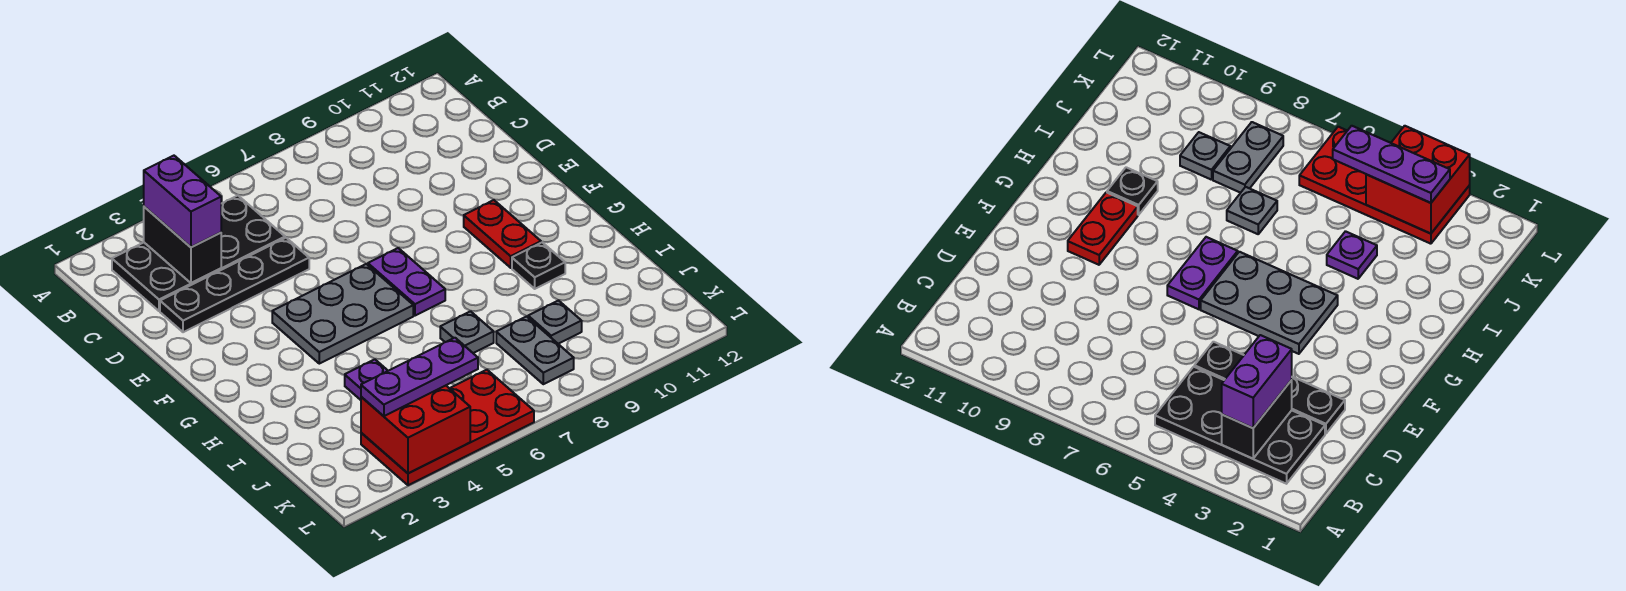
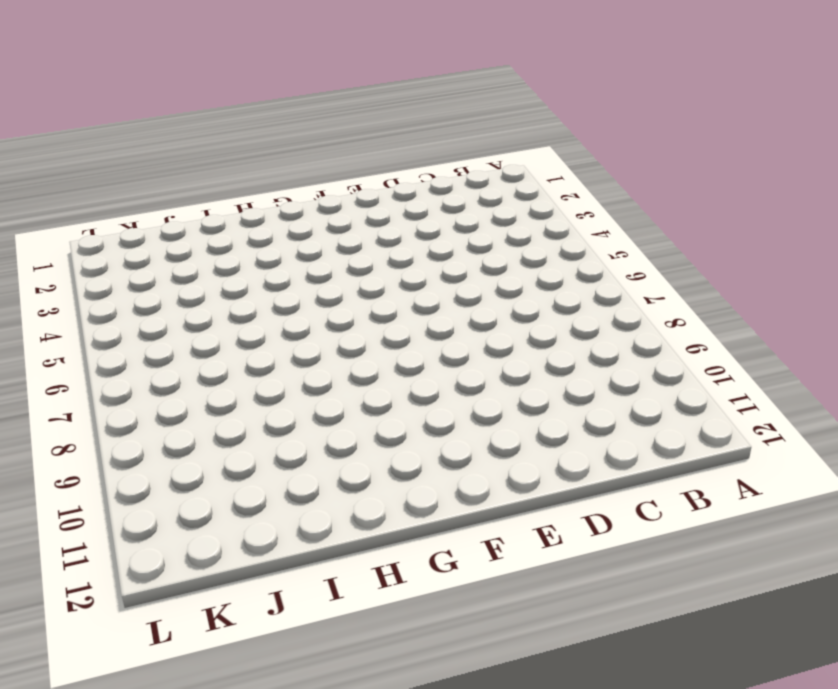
none -> black plate B2:C5 level 1
none -> black plate D2:D5 level 1
none -> grey plate F4:G6 level 1

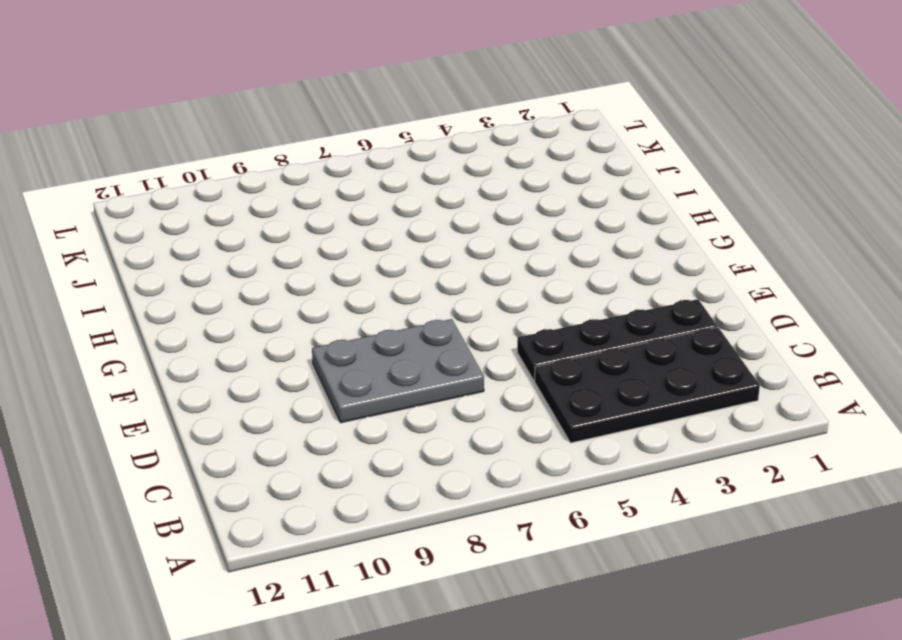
grey plate D7:E9 level 1 -> grey plate F4:G6 level 1
none -> purple plate F7:G7 level 1
none -> red plate F10:G10 level 1
none -> black plate H10 level 1

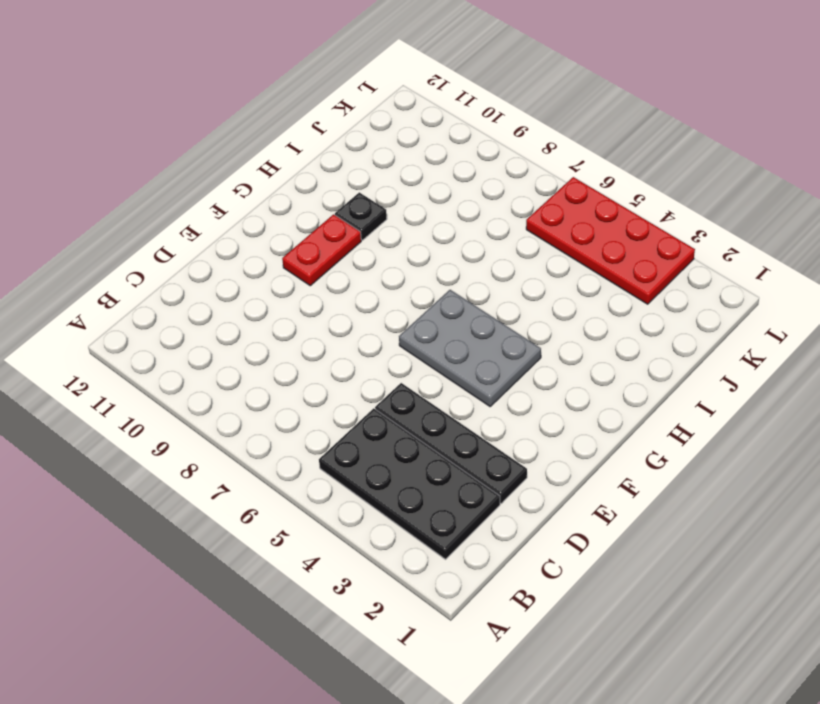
none -> purple plate F7:G7 level 1
none -> purple plate I4 level 1
none -> grey plate I7 level 1

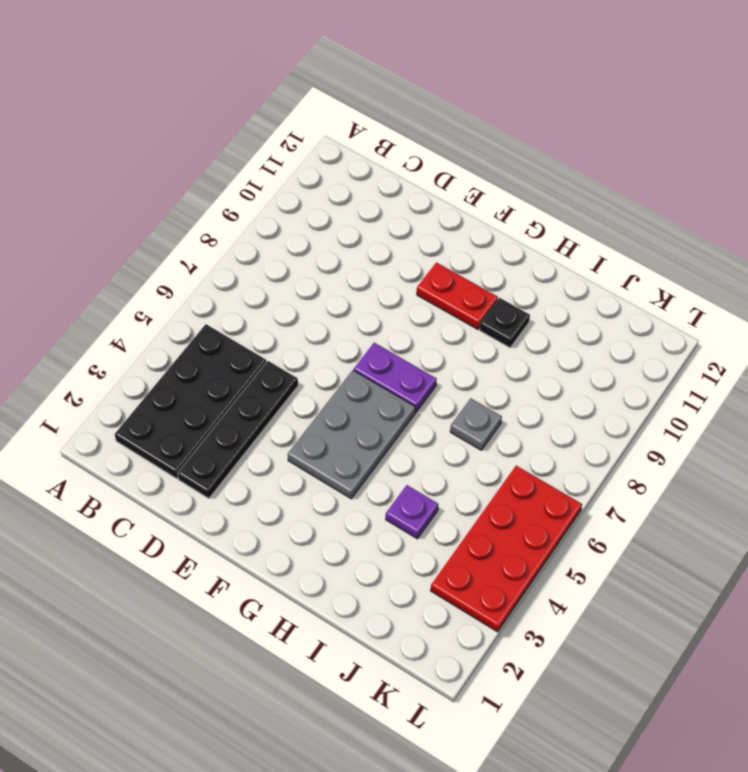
none -> grey plate J8:K8 level 1
none -> grey plate J9 level 1
none -> black brick B3:C3 level 2

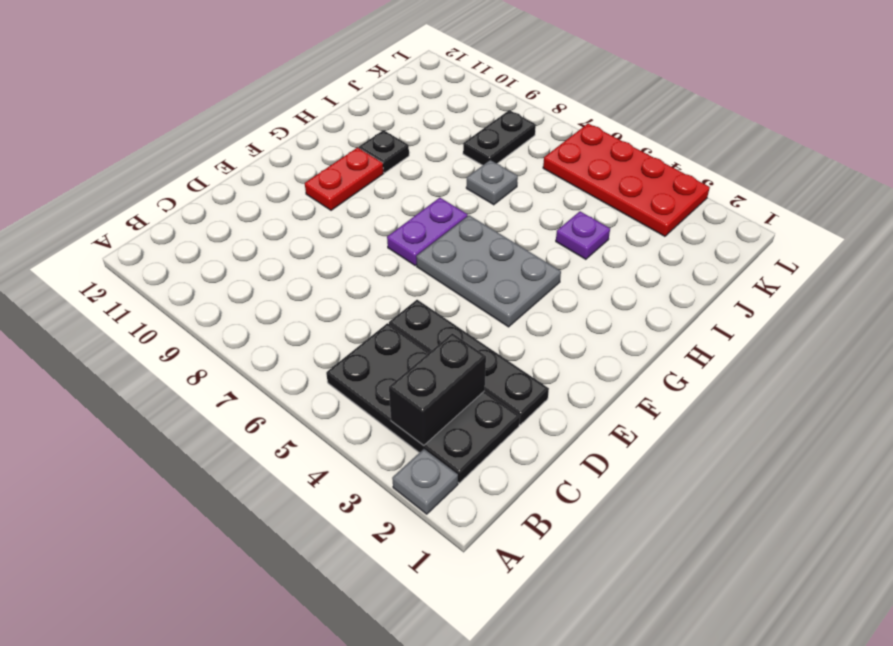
grey plate A2 level 1 -> grey plate J9 level 1
black plate J8:K8 level 1 -> grey plate J8:K8 level 1
none -> red brick K3:L4 level 2
none -> purple brick B3:C3 level 3
none -> purple plate K3:K5 level 3

